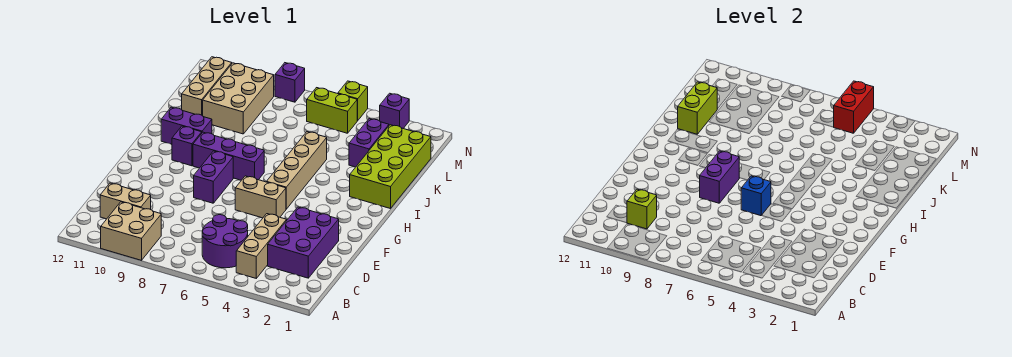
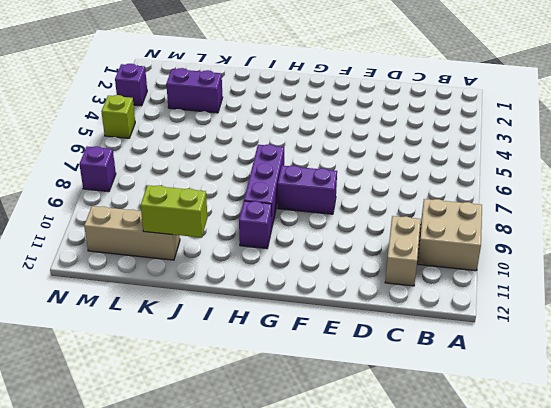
none -> tan brick B4:D4 level 1
none -> purple round brick B5:C6 level 1
none -> purple brick C2:E3 level 1

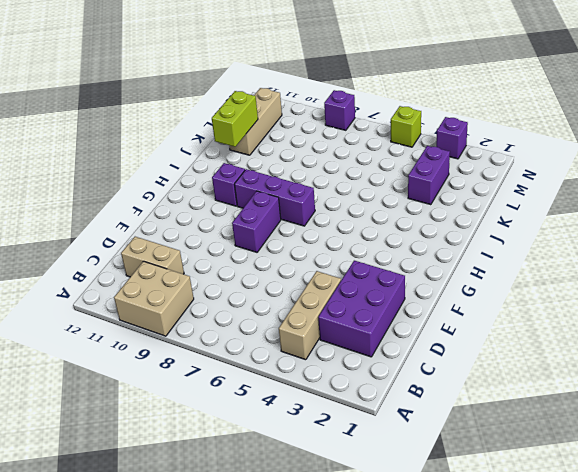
none -> purple round brick B5:C6 level 1
none -> tan brick F5:F6 level 1
none -> tan brick G5:J5 level 1

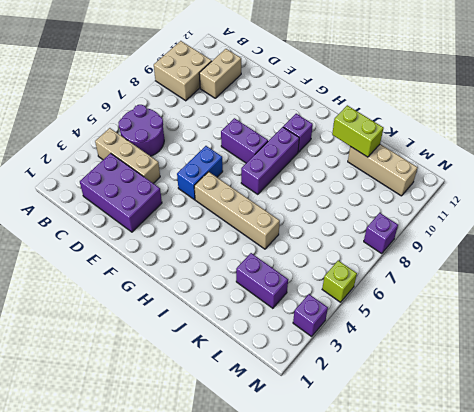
blue brick F5:F6 level 1 -> tan brick F5:F6 level 1
none -> lime brick I1:L2 level 1
none -> purple brick I10:I11 level 1
none -> tan brick K9:M10 level 1

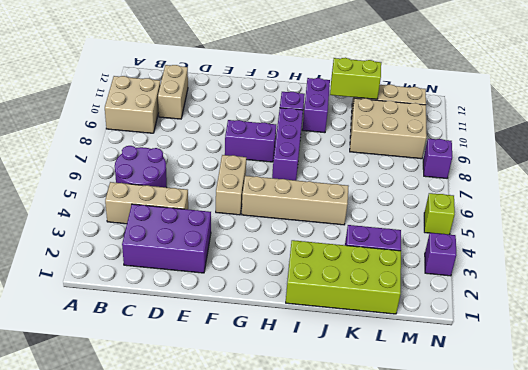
none -> lime brick M5:M6 level 1
none -> lime brick C10 level 2
none -> blue brick F6 level 2

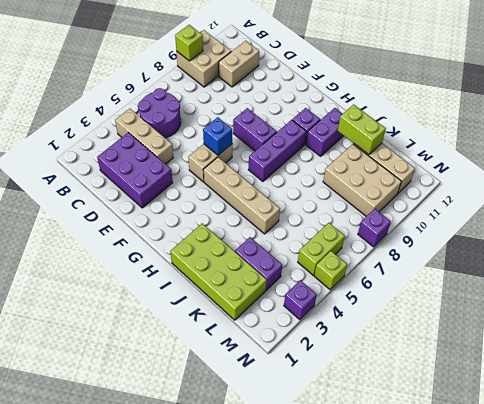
lime brick A9 level 2 -> lime brick C10 level 2
none -> purple brick F8:G8 level 2
none -> red brick M5:N5 level 2

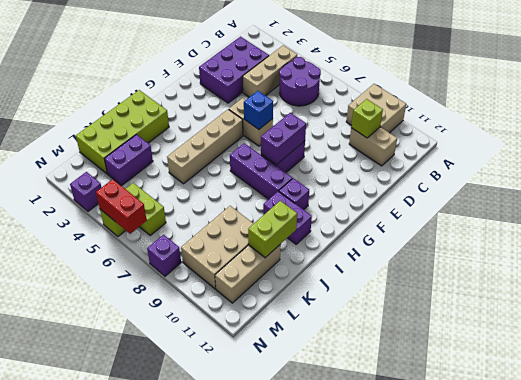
red brick N5:N6 level 2 -> red brick M5:N5 level 2

